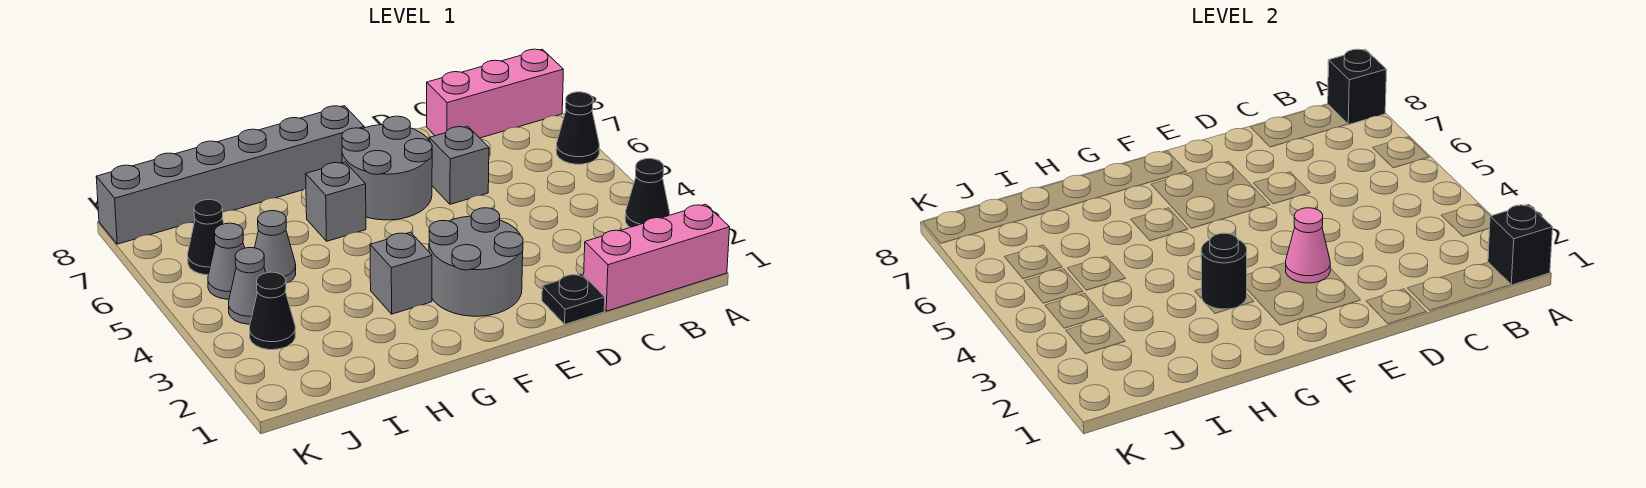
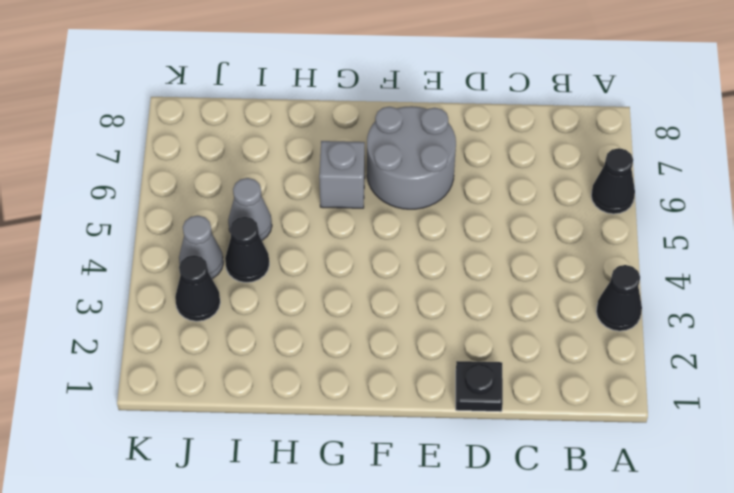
black cone I4 level 1 -> black cone J6 level 1
none -> pink brick A1:C1 level 1
none -> pink brick A8:C8 level 1
none -> grey brick D6 level 1

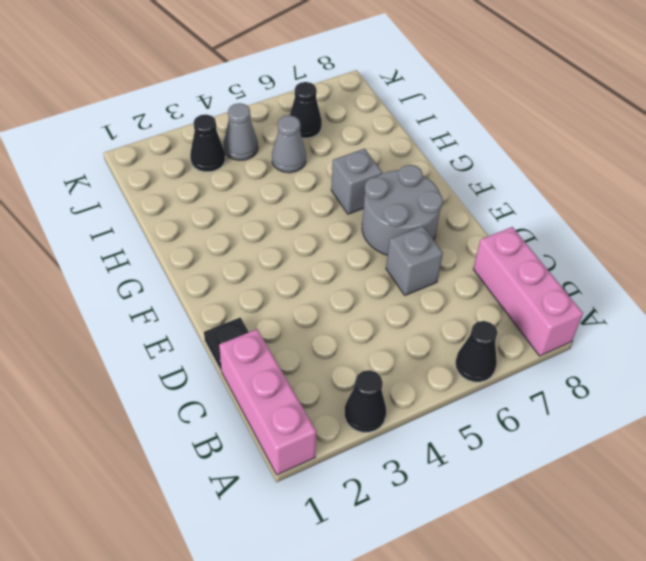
none -> grey round brick E2:F3 level 1
none -> grey brick F8:K8 level 1
none -> grey brick G3 level 1

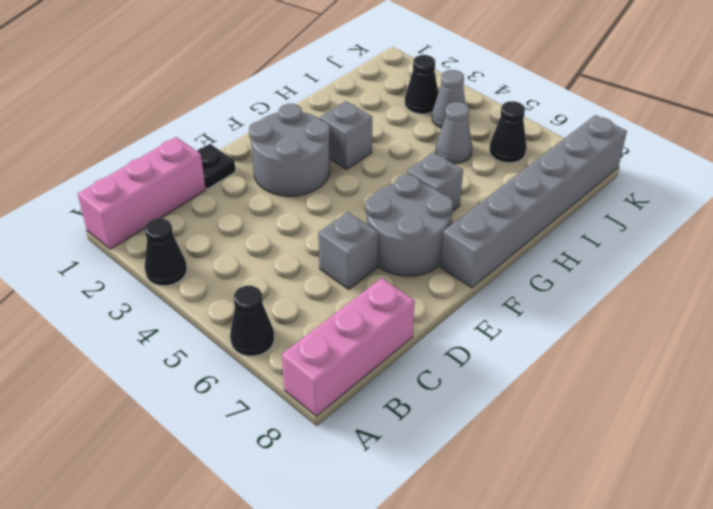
none -> grey cone J5 level 1
none -> black brick A1 level 2
none -> black brick A8 level 2

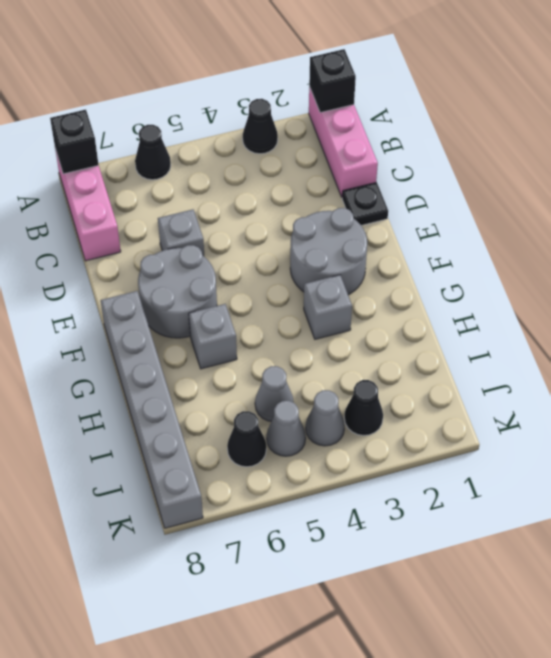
none -> pink cone E3 level 2
none -> black round brick G3 level 2

